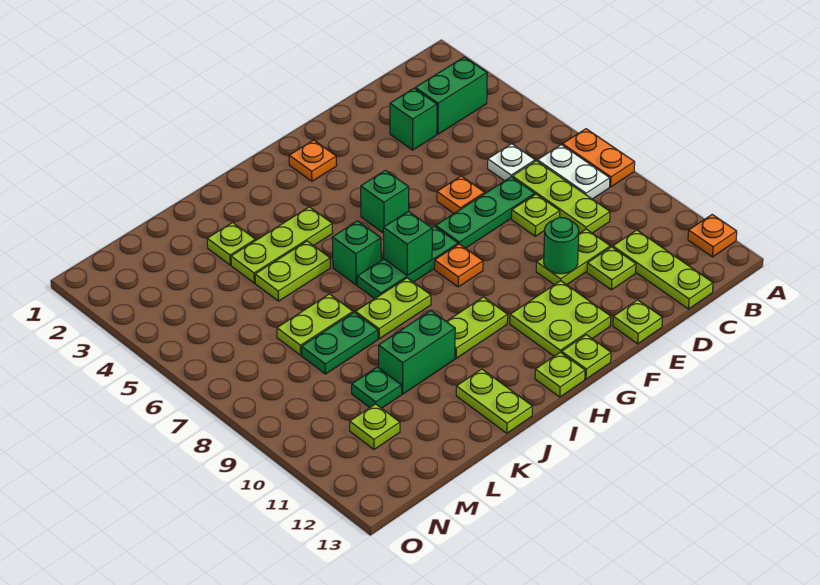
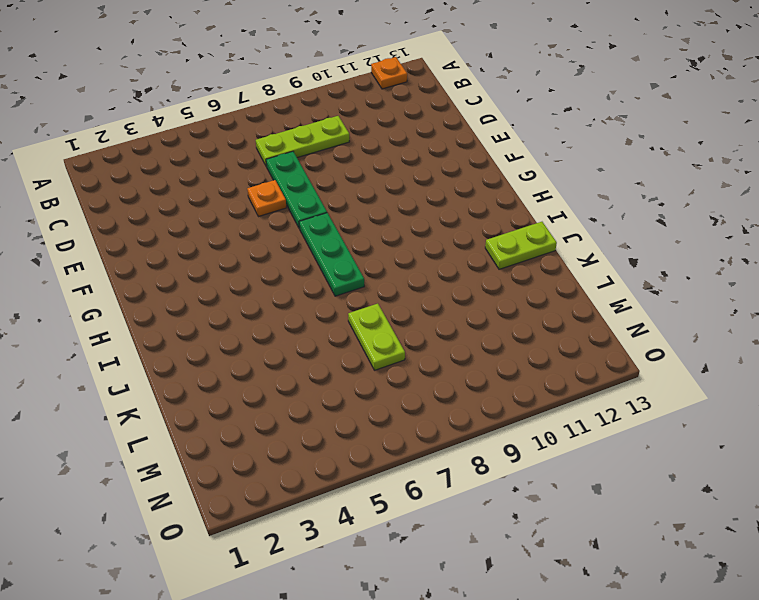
none -> orange plate A7:A8 level 1
none -> green brick B3:C3 level 1
none -> white plate B7:B8 level 1
none -> white plate C6 level 1

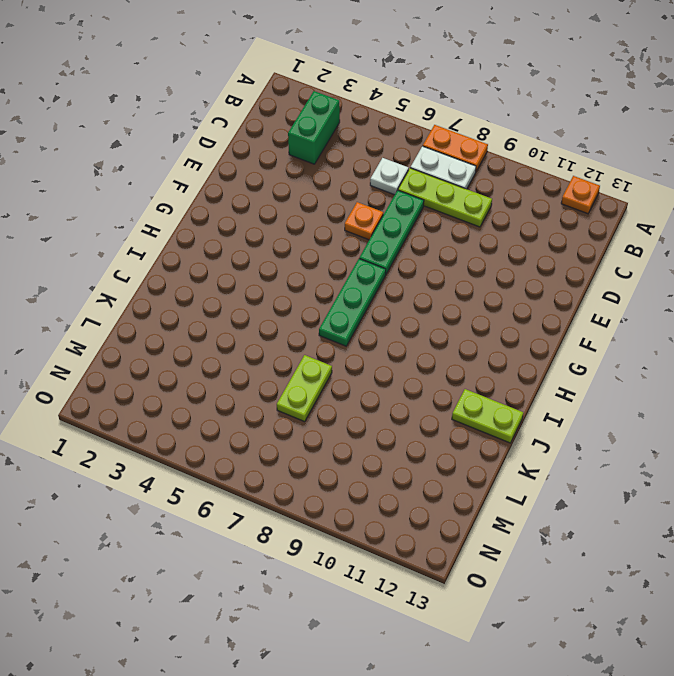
none -> lime plate C11:C13 level 1
none -> green brick D3 level 1
none -> lime plate D8 level 1
none -> lime plate D10:E10 level 1

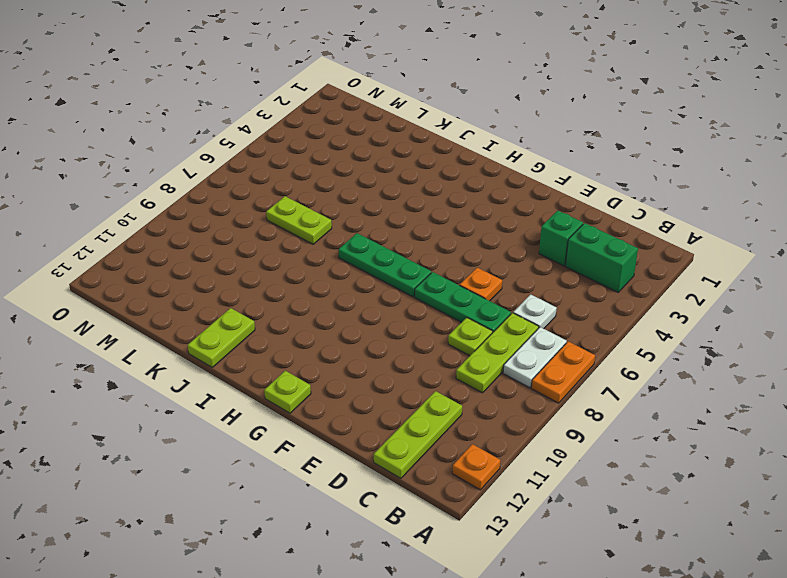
none -> lime plate D10:E10 level 1
none -> lime plate D11 level 1
none -> lime plate E13 level 1
none -> lime plate F11:G12 level 1

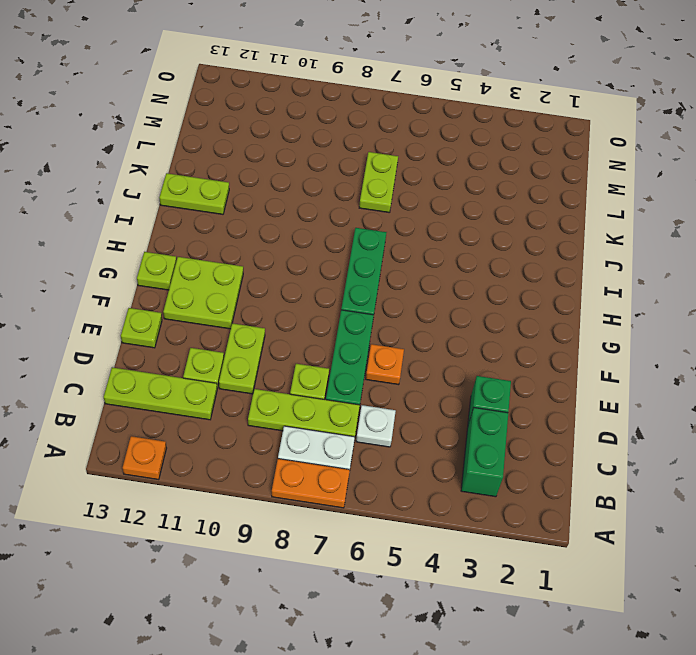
none -> orange plate G2 level 1
none -> green brick G5 level 1
none -> orange plate G8 level 1
none -> lime plate H10:I10 level 1

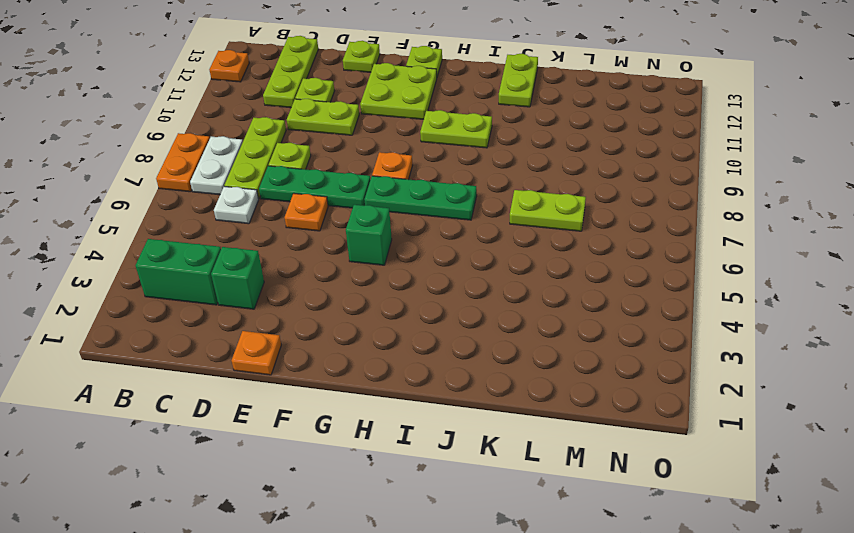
orange plate E1 level 1 -> orange plate G2 level 1
none -> lime plate H13 level 1
none -> lime plate I4:K4 level 1
none -> green brick I6 level 1
none -> lime plate I8:J8 level 1

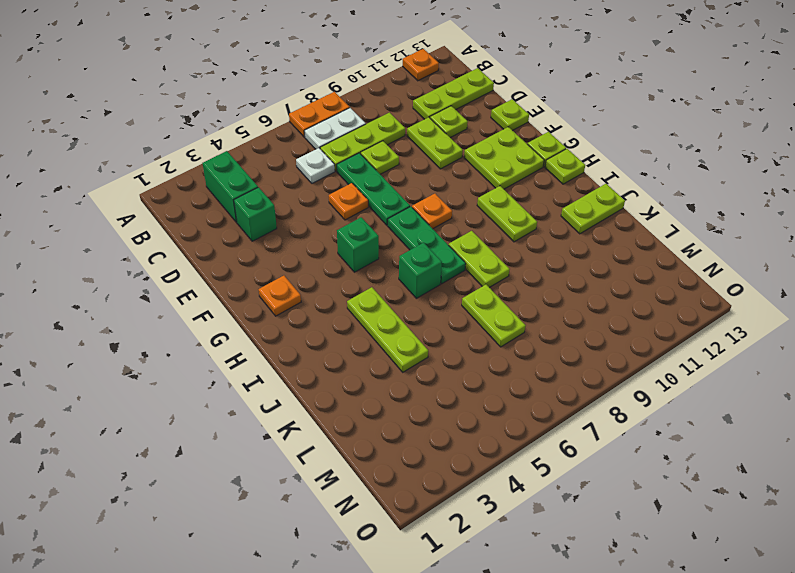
none -> lime plate J5:K5 level 1
none -> green brick J10:K10 level 1
none -> lime plate K3 level 1
none -> green plate K8:L8 level 1

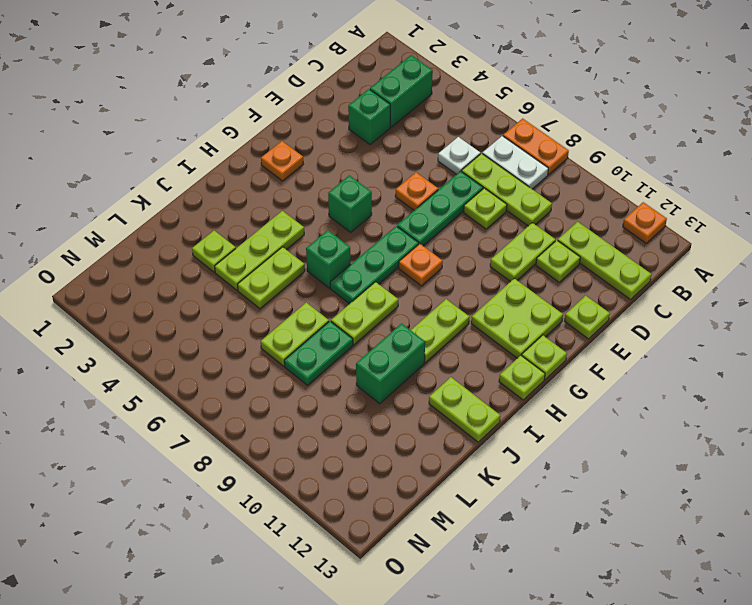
none -> green plate L10 level 1
none -> lime plate M11 level 1
none -> green round brick E10 level 2
none -> green brick H7 level 2

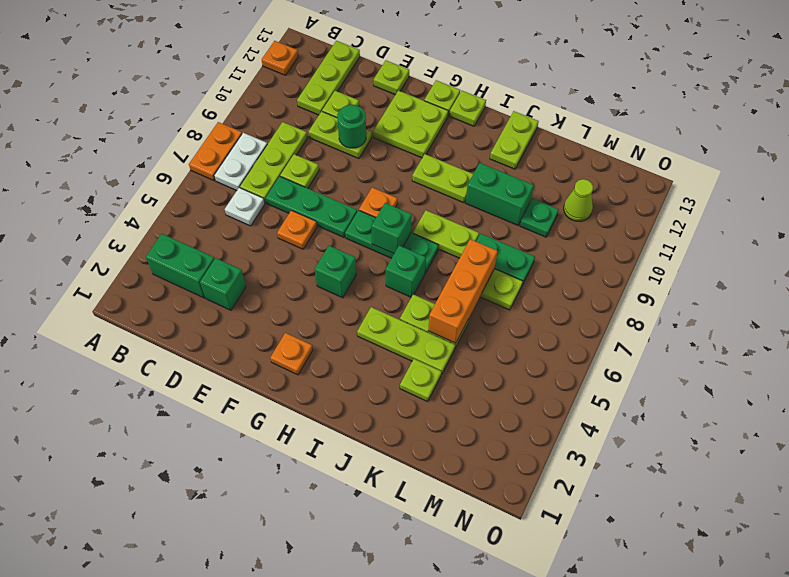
orange brick K5:K7 level 2 -> none
lime cone M11 level 1 -> lime plate M11 level 1

